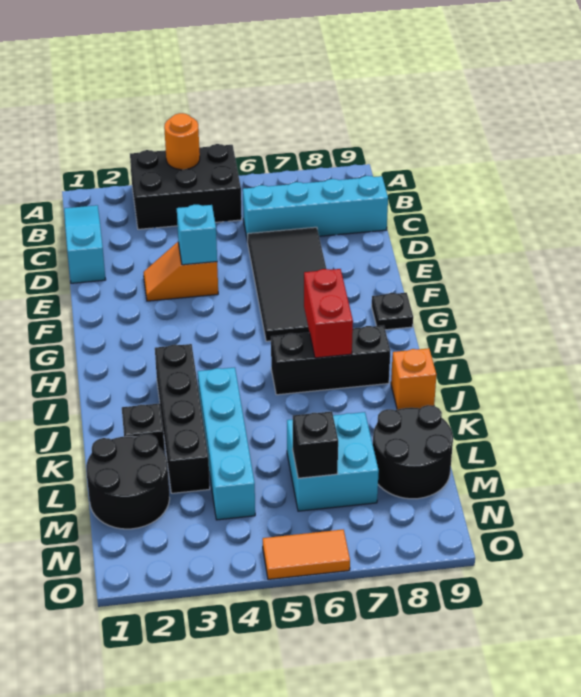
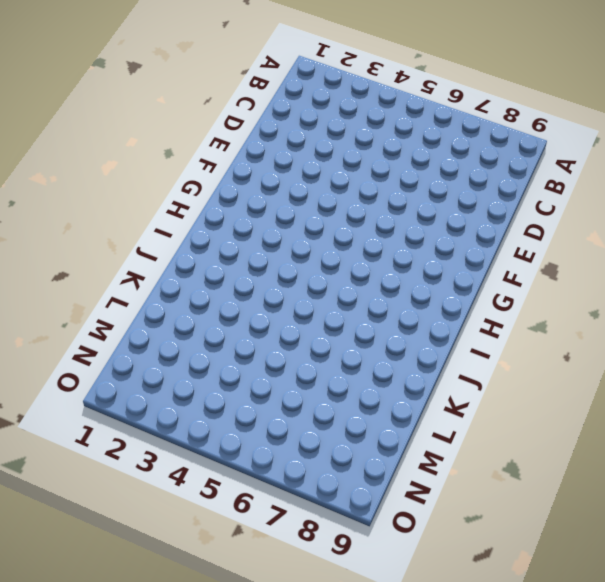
none -> black brick A3:B5 level 1
none -> cyan slope B1:D1 level 1 top D
none -> cyan brick C6:C9 level 1

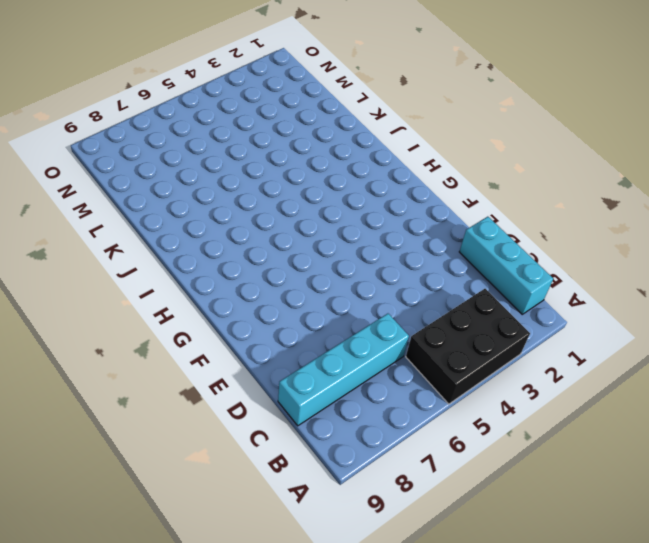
cyan brick B1:D1 level 1 -> cyan slope B1:D1 level 1 top D
none -> black tile D6:G7 level 1
none -> orange slope E3:E4 level 1 top 4
none -> black plate G9 level 1

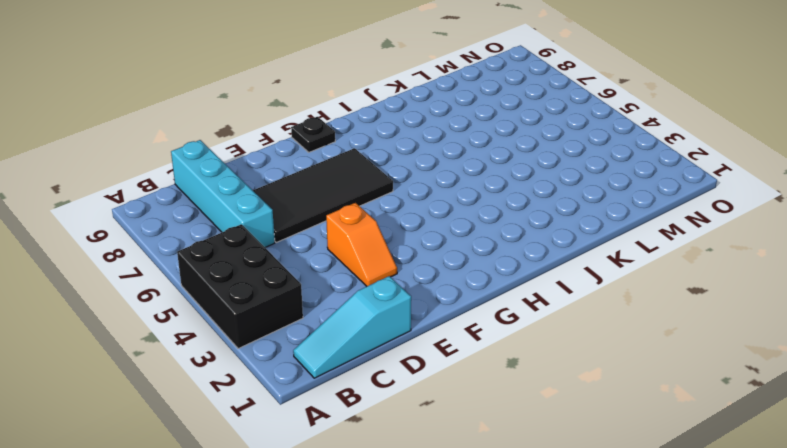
none -> black brick I3:L3 level 1
none -> black brick I6:I8 level 1
none -> cyan brick J4:M4 level 1

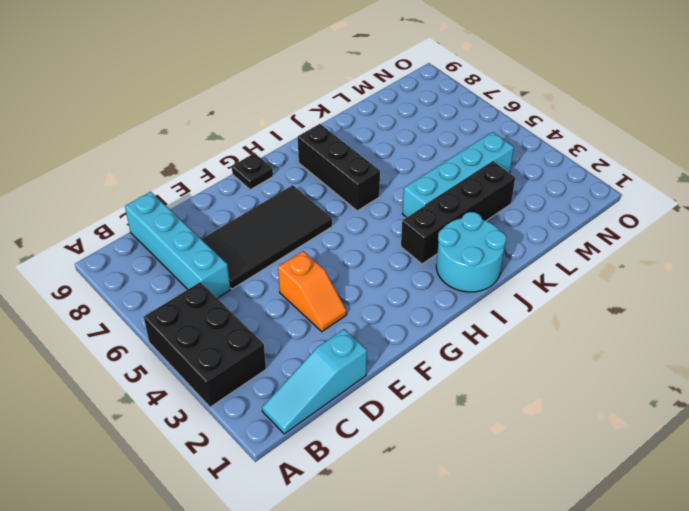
cyan round brick I1:J2 level 1 -> none
none -> orange brick J9 level 1
none -> black brick K2 level 1
none -> black round brick L1:M2 level 1

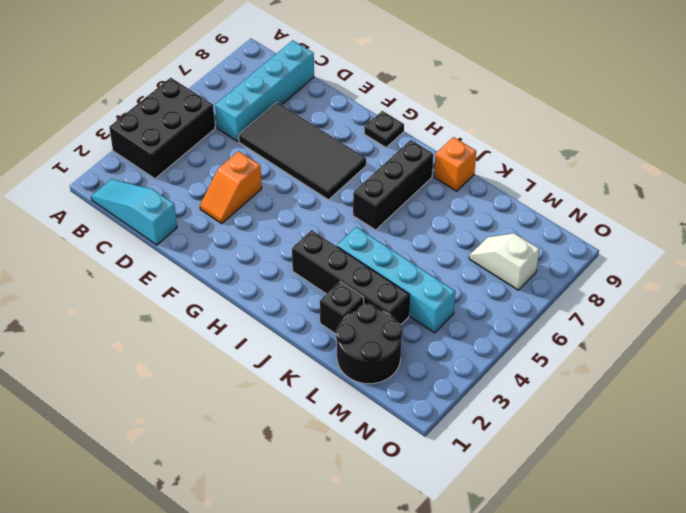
white slope M7:N7 level 1 top N -> cyan brick L6:M7 level 1
none -> black round brick L8:M9 level 1
none -> orange tile O5:O6 level 1
none -> orange round brick A4 level 2

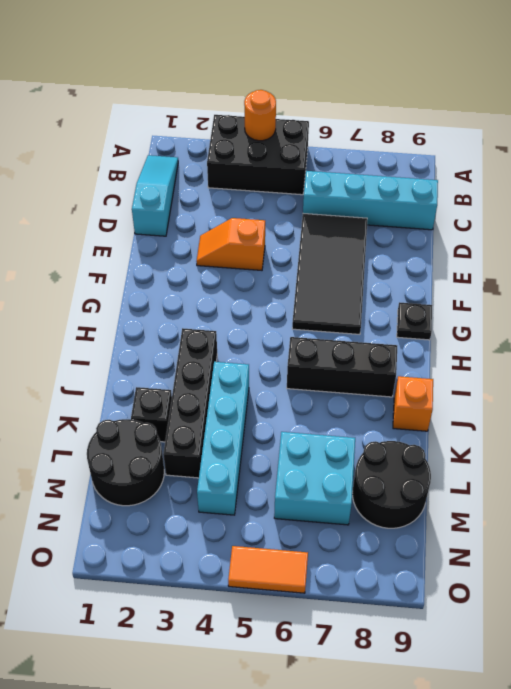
none -> cyan brick E4 level 2
none -> red brick H7:I7 level 2
none -> black brick M6 level 2

